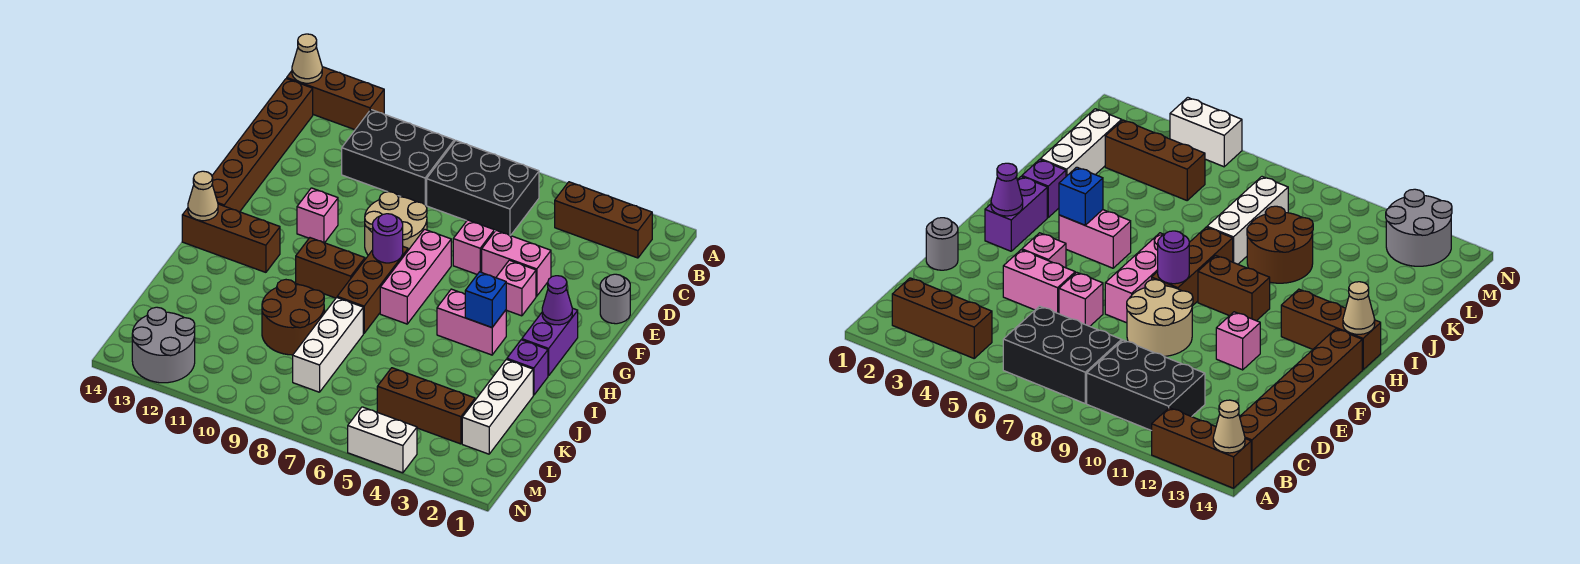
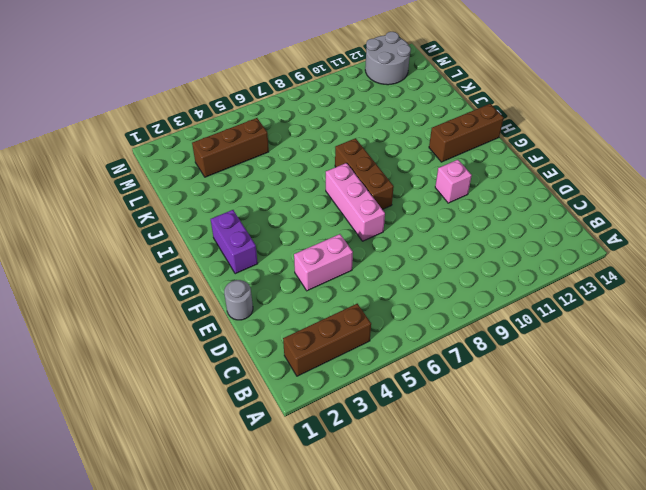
none -> brown brick A12:A14 level 1
none -> black brick B6:C8 level 1
none -> black brick B9:C11 level 1

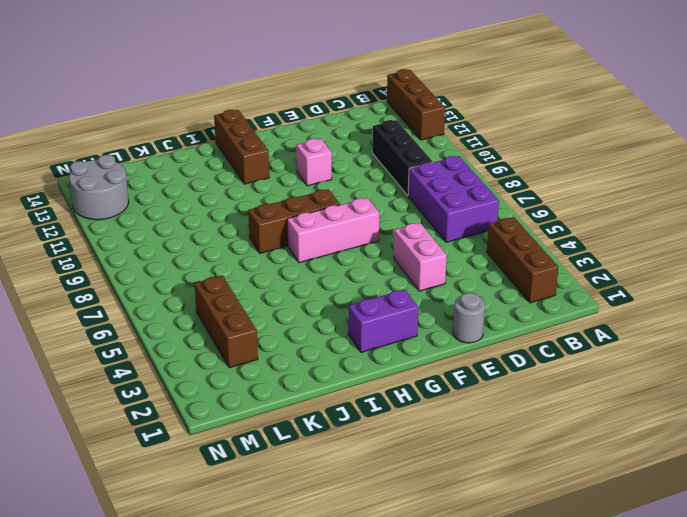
purple brick B6:C8 level 1 -> black brick B6:C8 level 1
black brick C9:C11 level 1 -> black brick B9:C11 level 1
none -> brown brick B14:G14 level 1
none -> pink brick E6 level 1
none -> tan round brick E8:F9 level 1

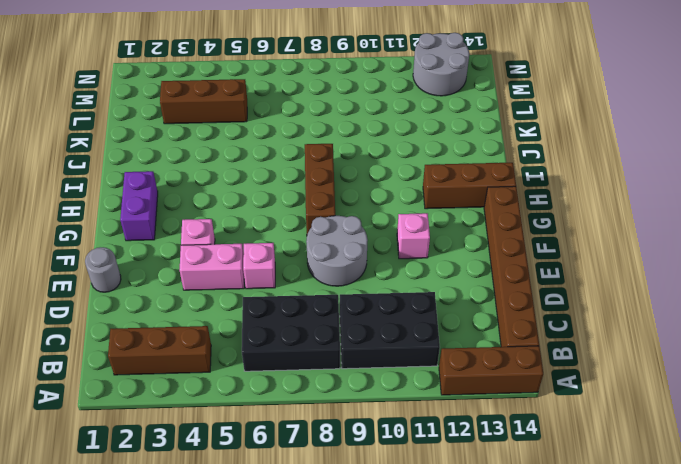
grey round brick E8:F9 level 1 -> tan round brick E8:F9 level 1
none -> pink brick F7:H7 level 1
none -> pink brick H4:H5 level 1
none -> brown brick H9:H10 level 1

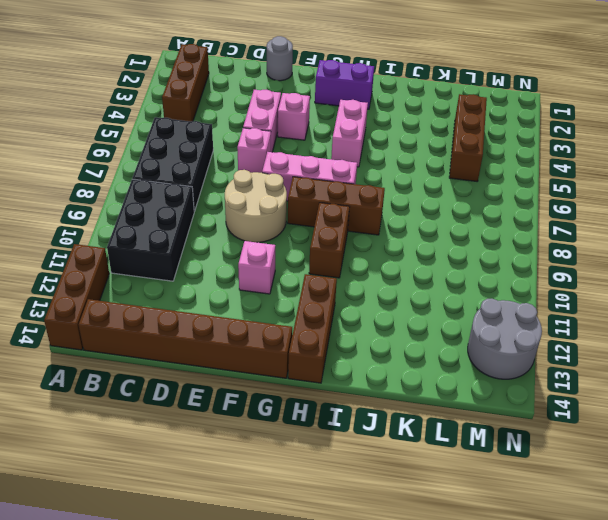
none -> purple brick I2 level 1
none -> white brick J2:L2 level 1
none -> white brick J8:L8 level 1

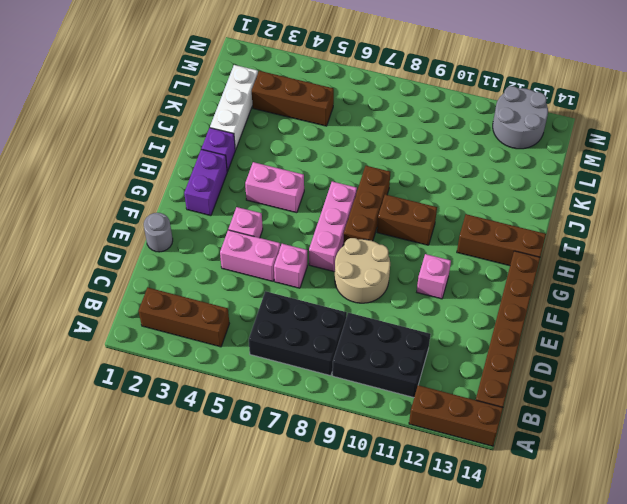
none -> white brick J8:L8 level 1
none -> brown round brick J9:K10 level 1
none -> white brick N4:N5 level 1

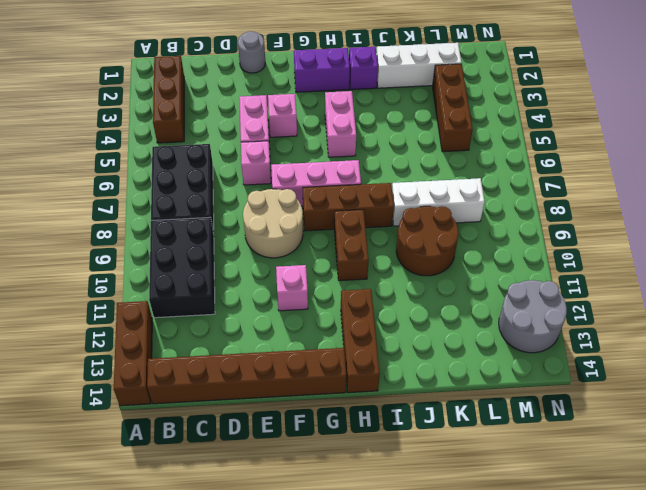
none -> white brick N4:N5 level 1
none -> tan cone A14 level 2
none -> purple cone G2 level 2

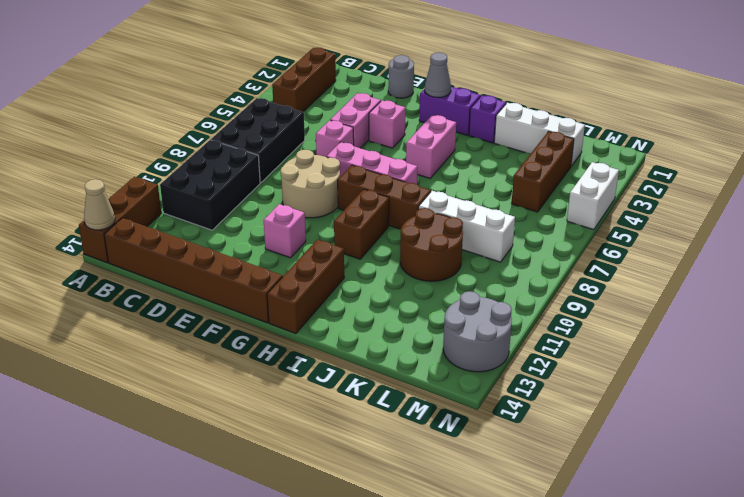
grey cone G2 level 2 -> purple cone G2 level 2
none -> purple round brick G8 level 2
none -> blue brick H4 level 2
none -> tan cone H14 level 2

